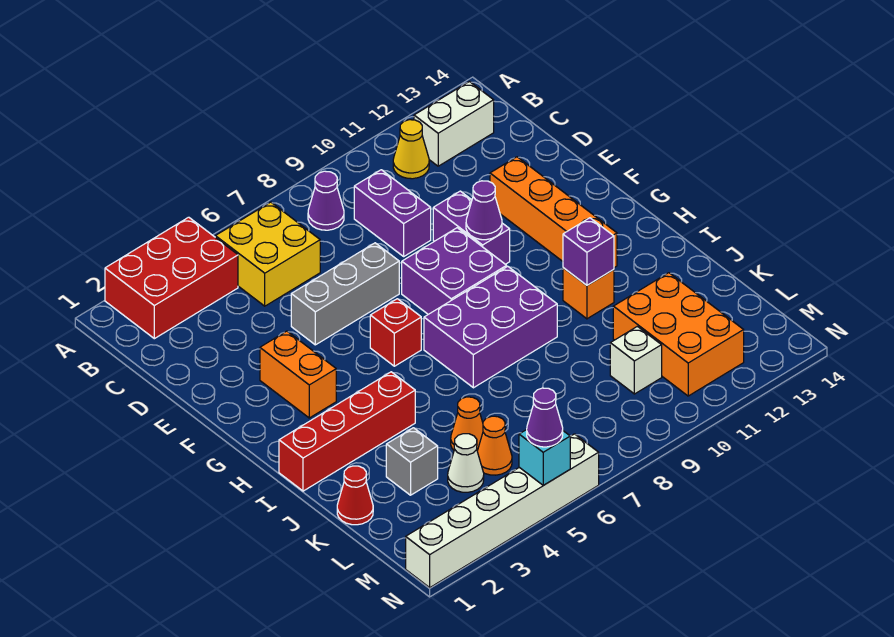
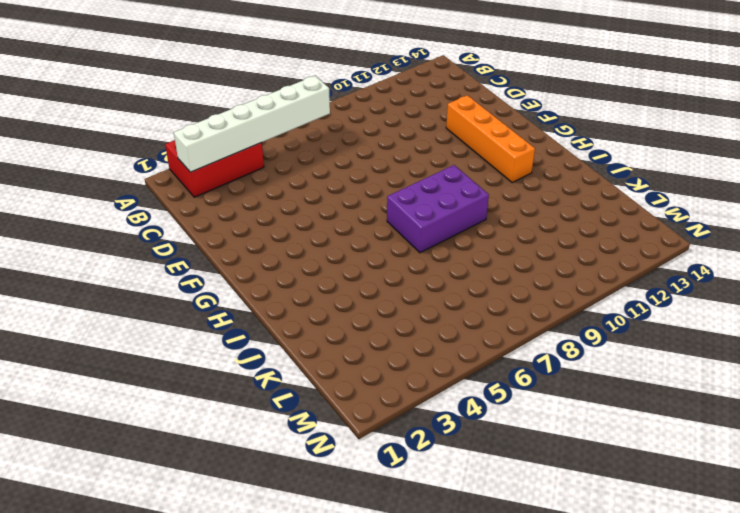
white brick B2:B7 level 2 -> white brick N1:N6 level 1
none -> yellow brick B5:C6 level 1
none -> purple cone B8 level 1
none -> yellow cone B11 level 1

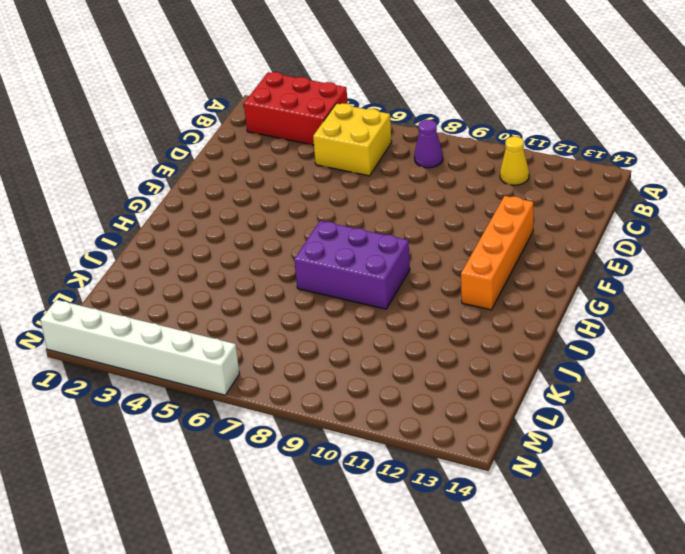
none -> white brick B12:B13 level 1
none -> purple brick C9:D9 level 1
none -> grey brick E5:E7 level 1

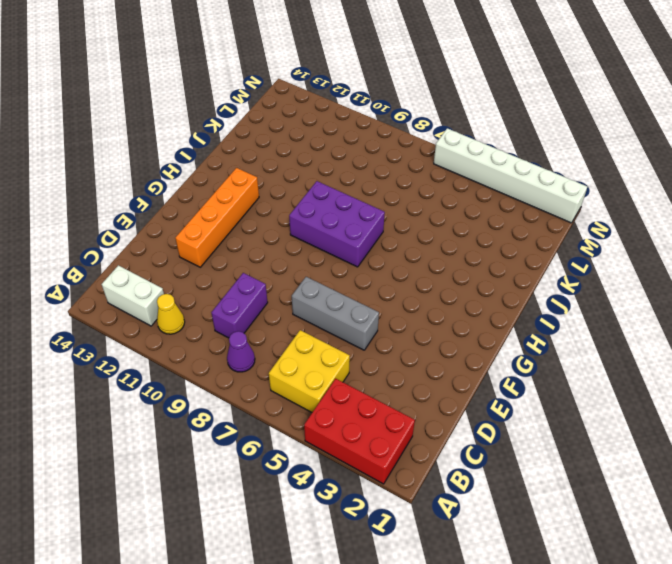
none -> purple brick E10:F10 level 1
none -> orange brick F3:G3 level 1
none -> purple brick F8:G9 level 1

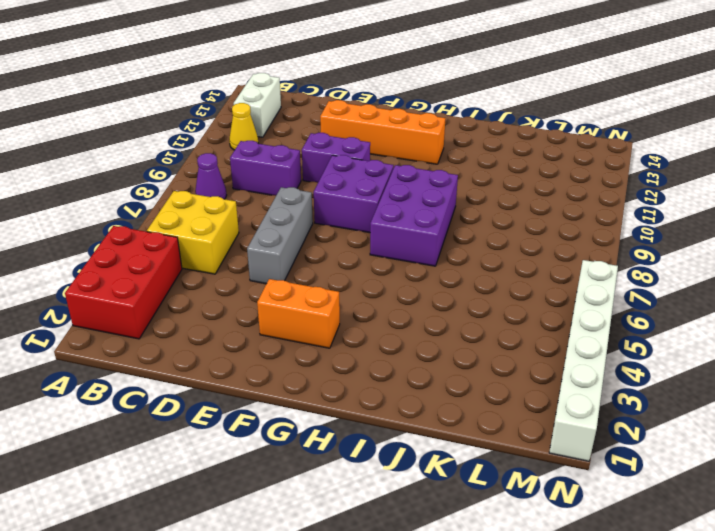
none -> red brick G6 level 1
none -> red brick I1:I4 level 1
none -> orange brick I11 level 1

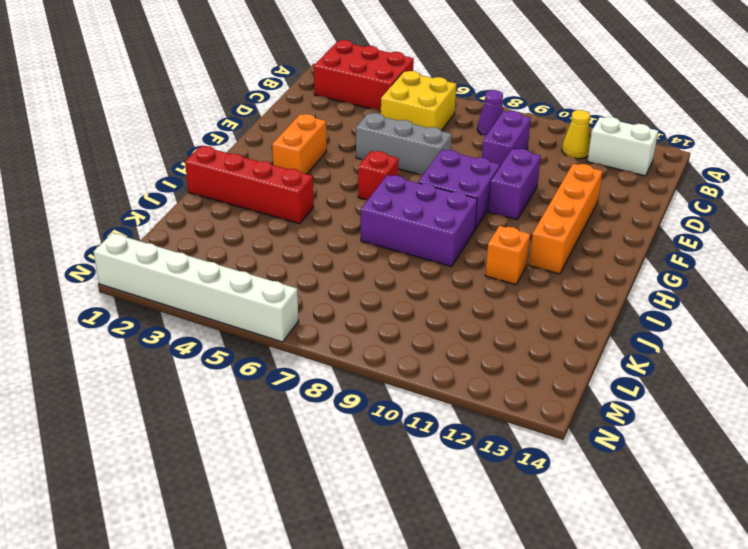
none -> red cone K1 level 1
none -> grey brick K3 level 1
none -> orange cone K5 level 1

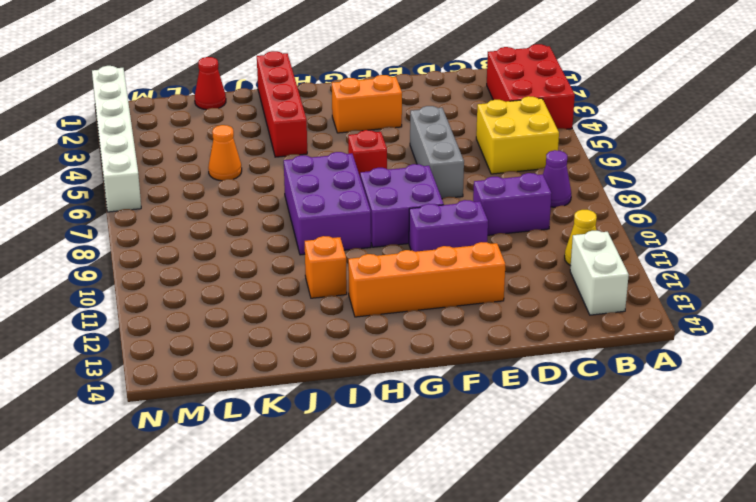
none -> grey brick K3 level 1
none -> orange brick K11:M12 level 1
none -> white cone L4 level 1

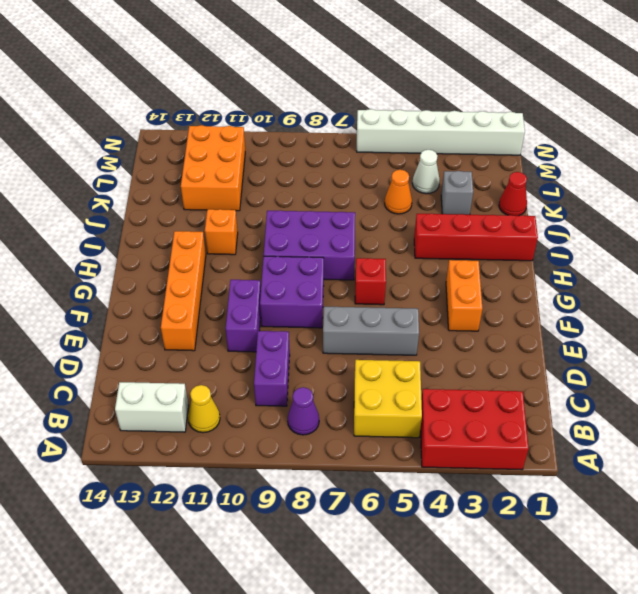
none -> orange cone L5 level 1
none -> white brick L10 level 1
none -> purple cone F10 level 2

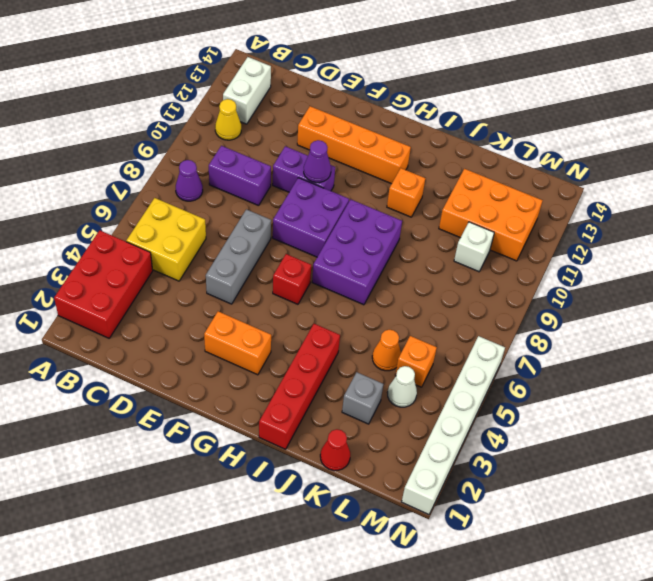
orange brick L5 level 1 -> orange cone L5 level 1
none -> purple brick I11 level 2
none -> cyan brick N5 level 2
none -> purple cone N5 level 3

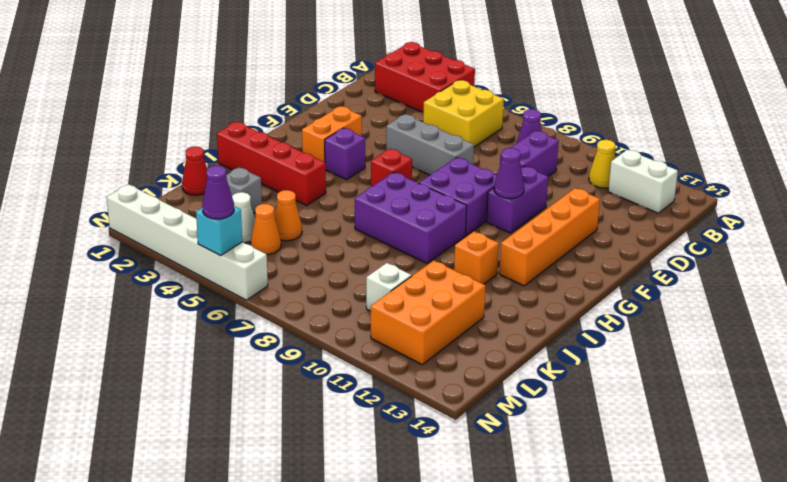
purple brick G4 level 1 -> purple brick I11 level 2

